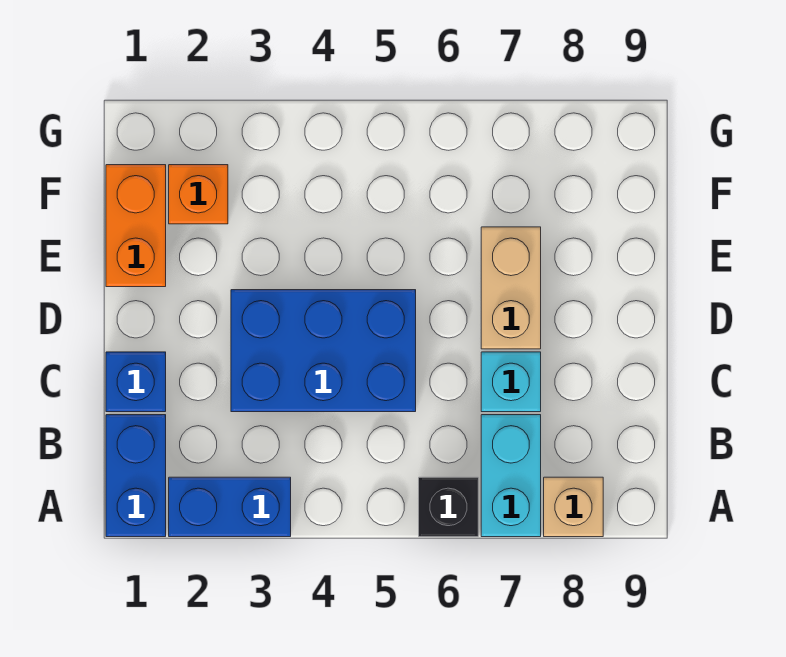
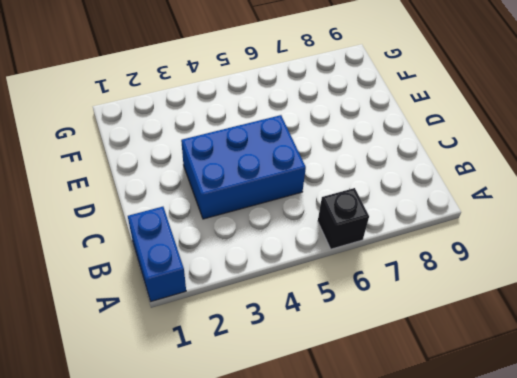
none -> blue brick A2:A3 level 1
none -> cyan brick A7:B7 level 1

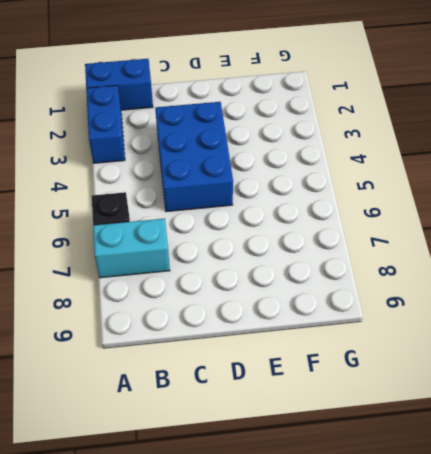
none -> tan brick A8 level 1
none -> blue brick C1 level 1

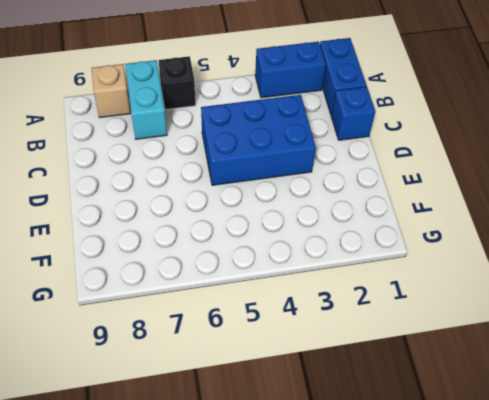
none -> cyan brick C7 level 1
none -> tan brick D7:E7 level 1

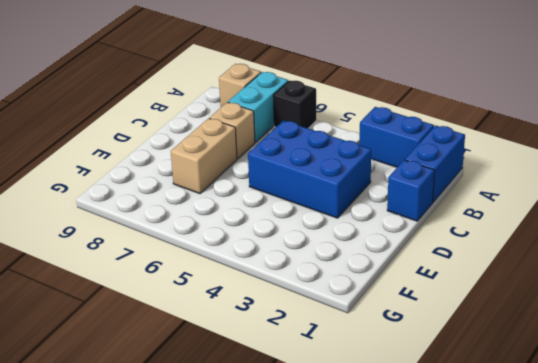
tan brick C7 level 1 -> cyan brick C7 level 1
none -> orange brick E1:F1 level 1
none -> orange brick F2 level 1

